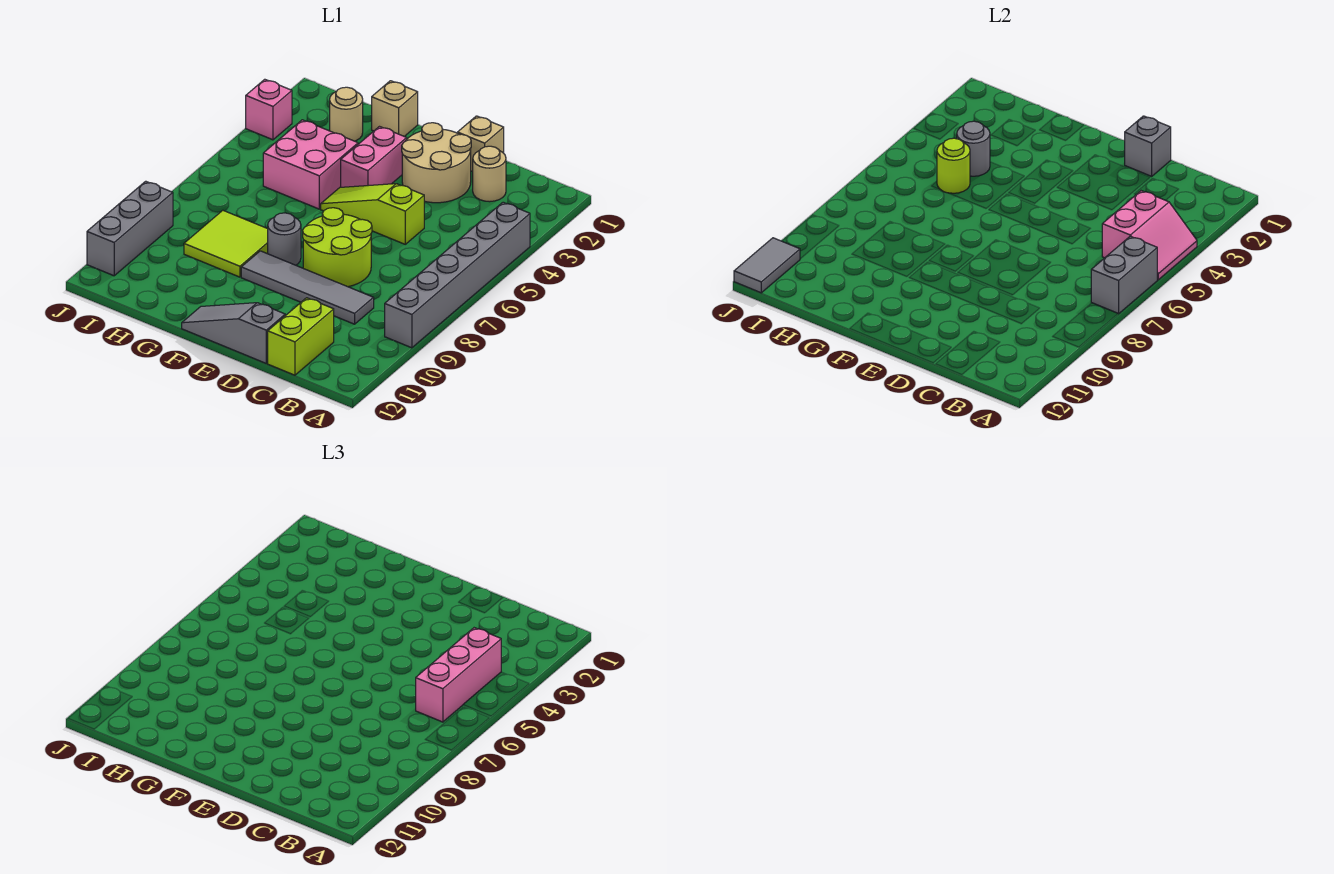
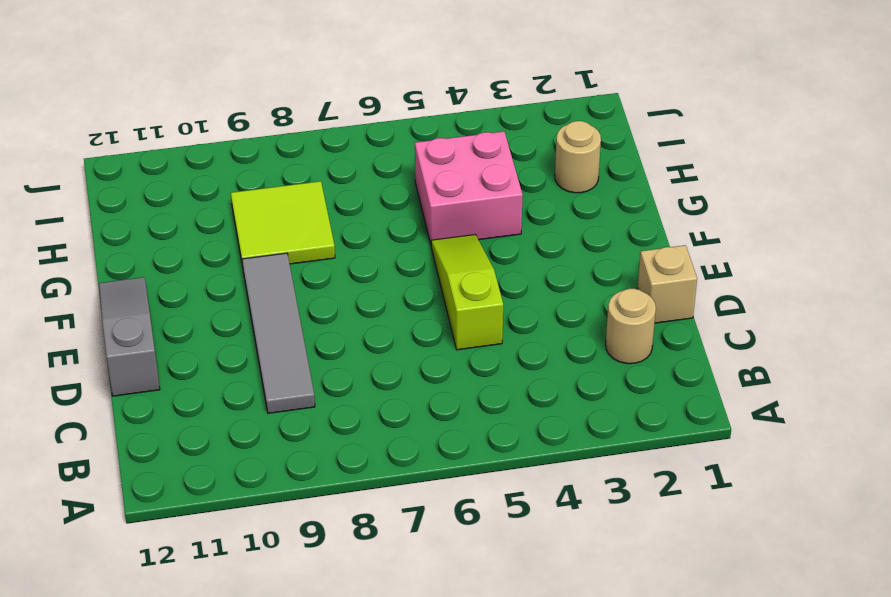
none -> grey brick A4:A9 level 1
none -> lime brick C11:C12 level 1
none -> tan round brick D2:E3 level 1

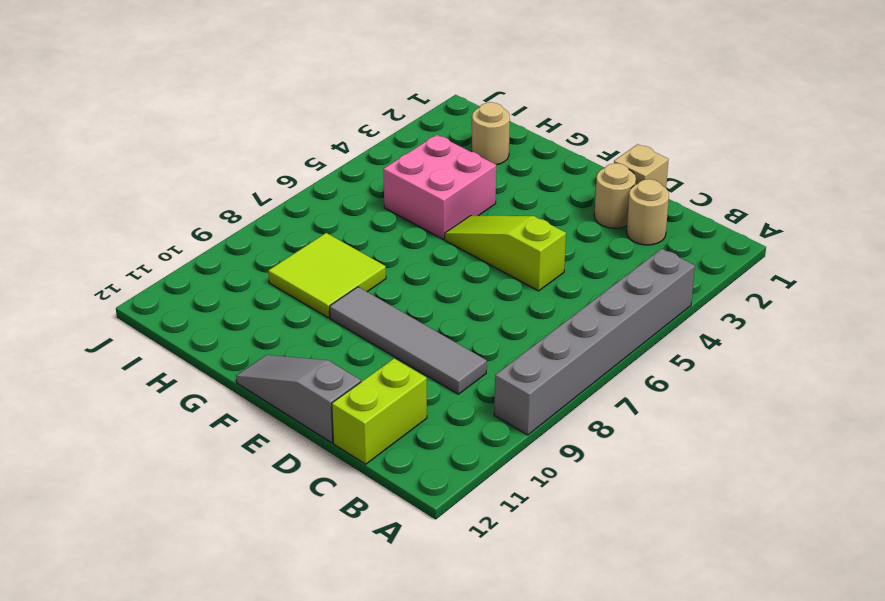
tan round brick D2 level 1 -> tan round brick D2:E3 level 1
none -> lime round brick D7:E8 level 1
none -> pink brick F3:F4 level 1
none -> grey round brick F8 level 1

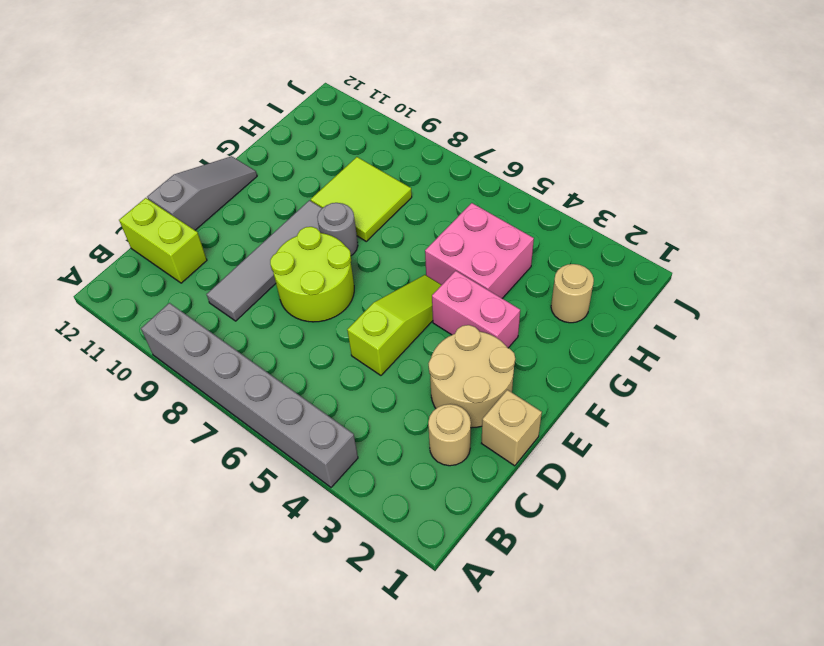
none -> tan brick G1 level 1
none -> pink brick J3 level 1
none -> grey brick J9:J11 level 1

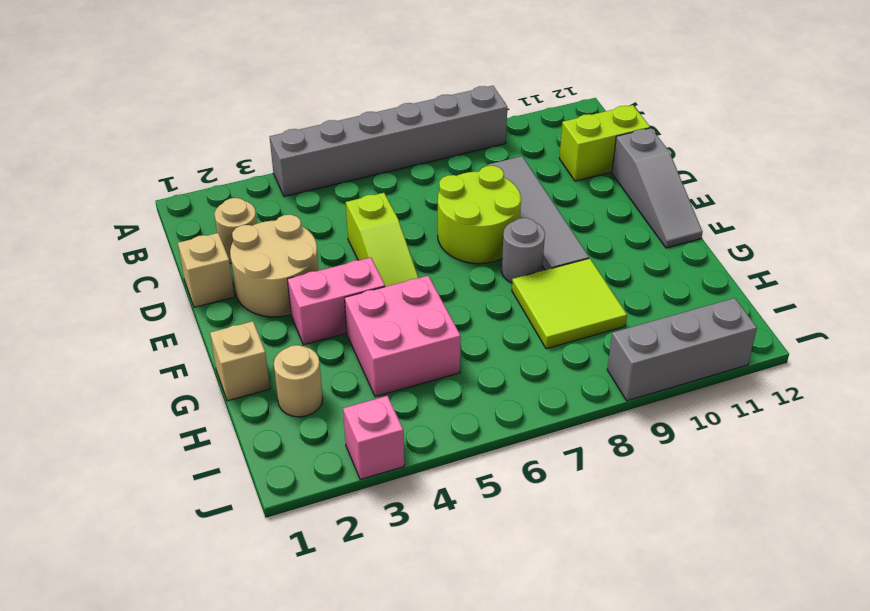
none -> pink slope A4:B5 level 2 top B
none -> grey brick A6:A7 level 2
none -> grey brick D1 level 2

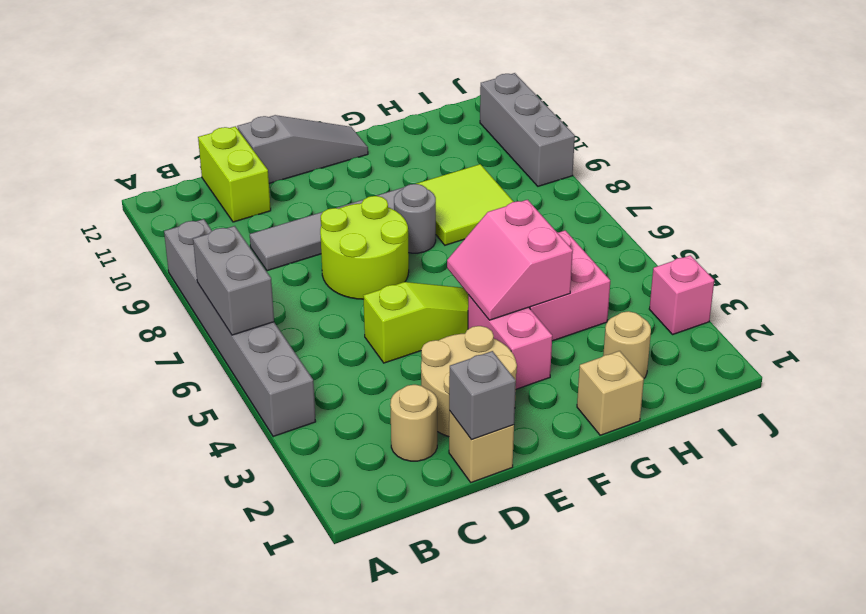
pink slope F4:G5 level 2 top G -> pink slope A4:B5 level 2 top B
none -> grey round brick H4 level 2
none -> lime round brick H5 level 2
none -> grey tile J11:J12 level 2

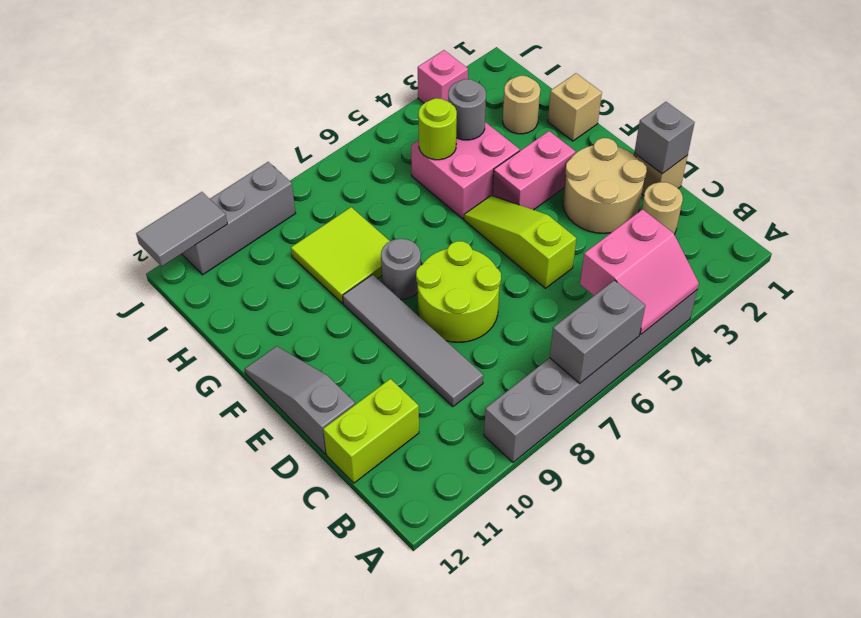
none -> pink brick B4:B6 level 3

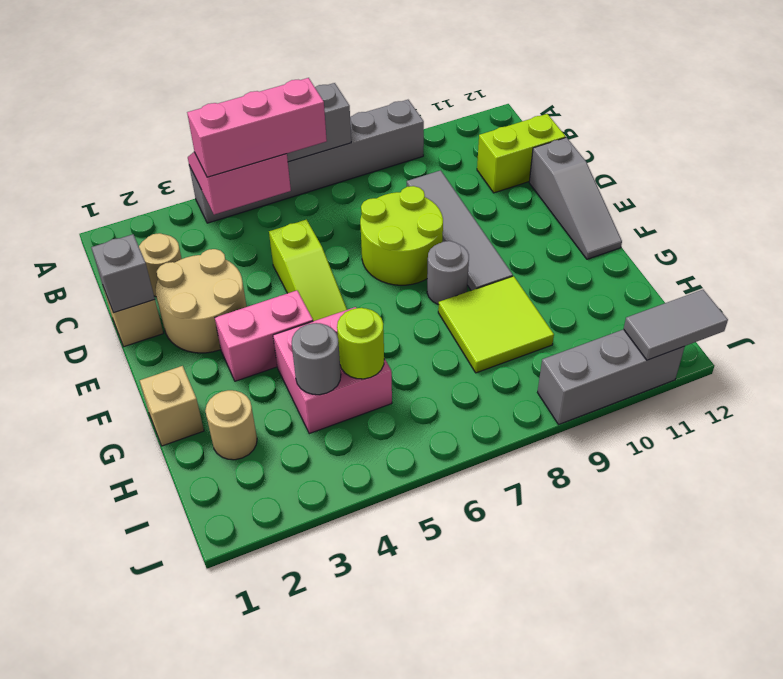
none -> pink brick J3 level 1

